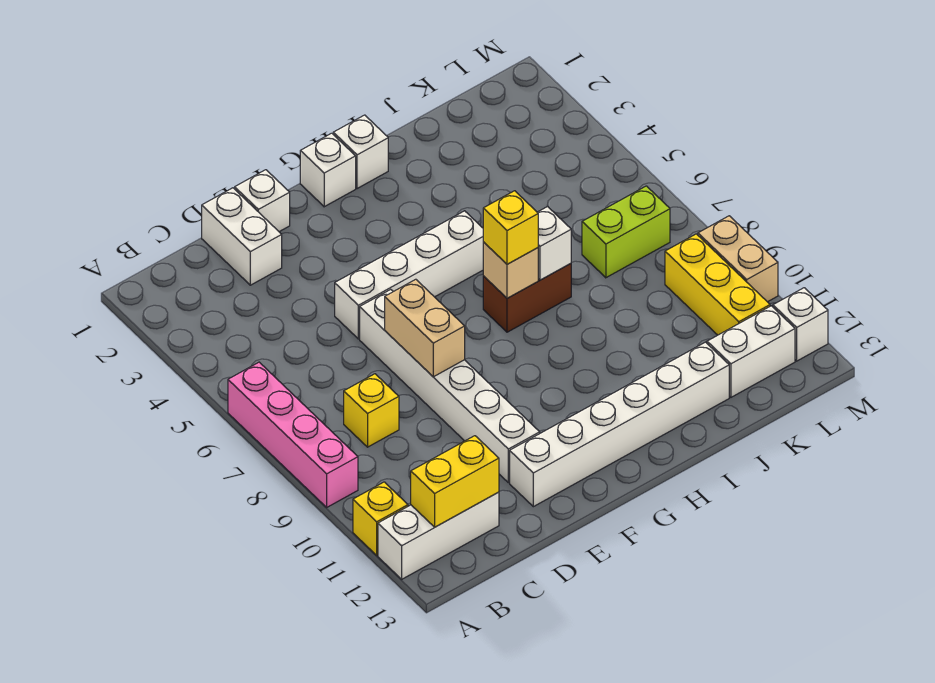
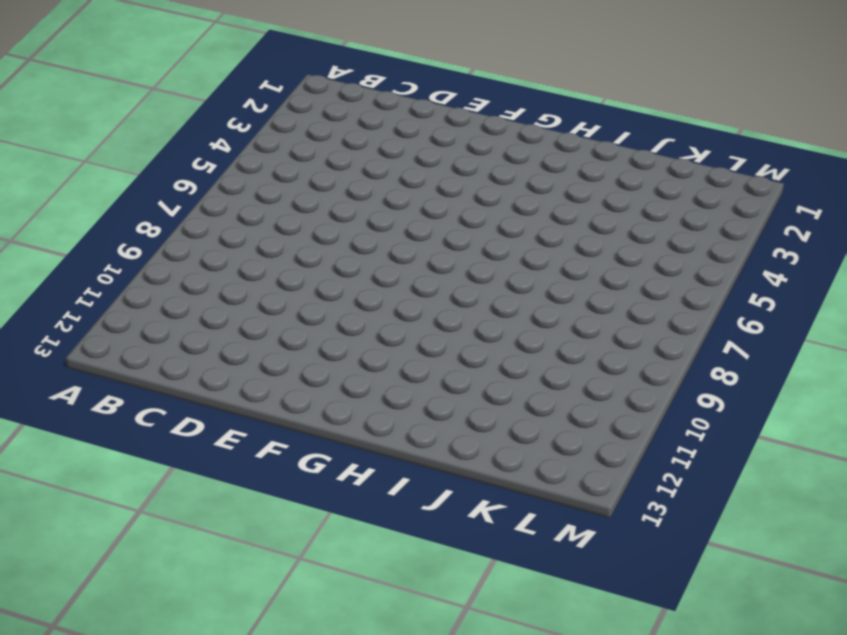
none -> pink brick A6:A9 level 1
none -> yellow brick A11 level 1
none -> white brick A12:C12 level 1

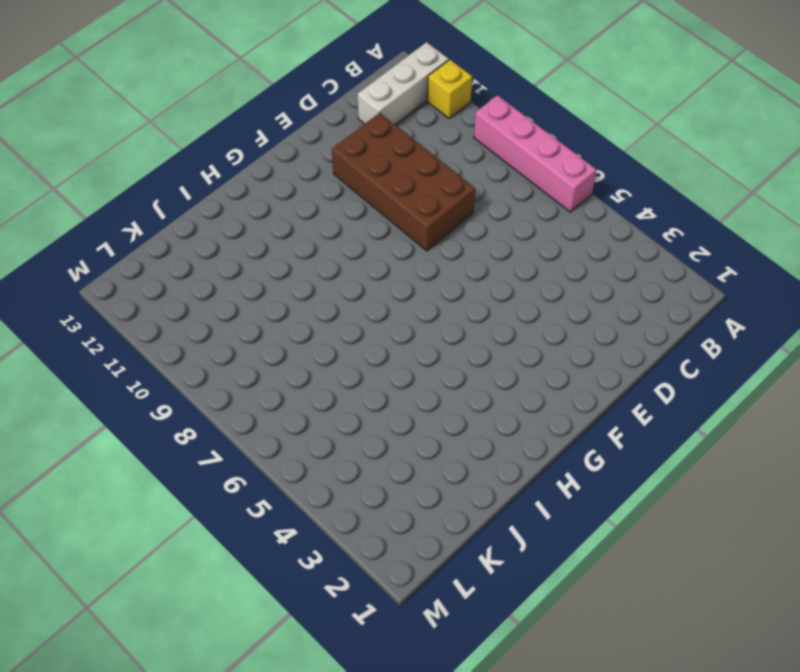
brown brick D8:E11 level 1 -> white brick E6:E11 level 1
none -> yellow brick C8 level 1
none -> white brick D1:D2 level 1
none -> white brick E1 level 1

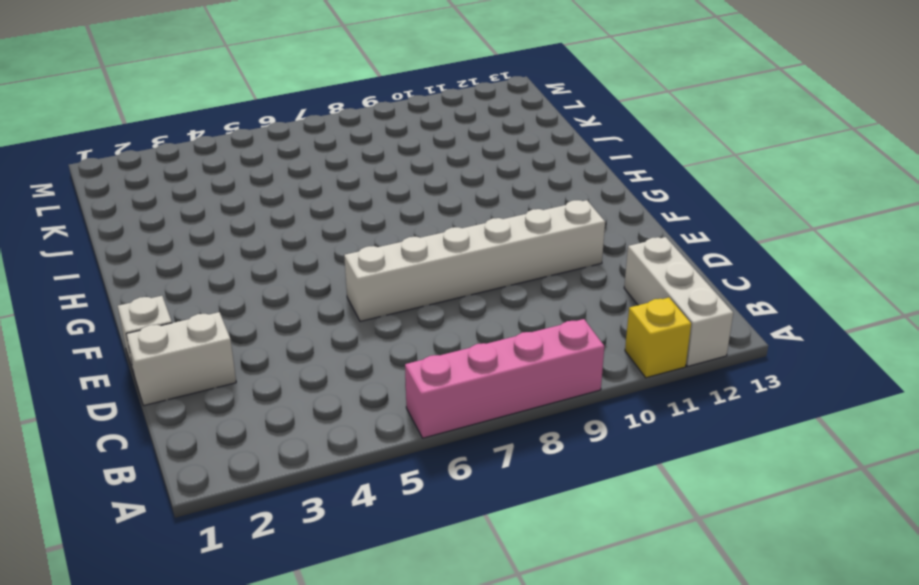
none -> yellow brick C8 level 1
none -> white brick E5:H5 level 1
none -> white brick E12:J12 level 1

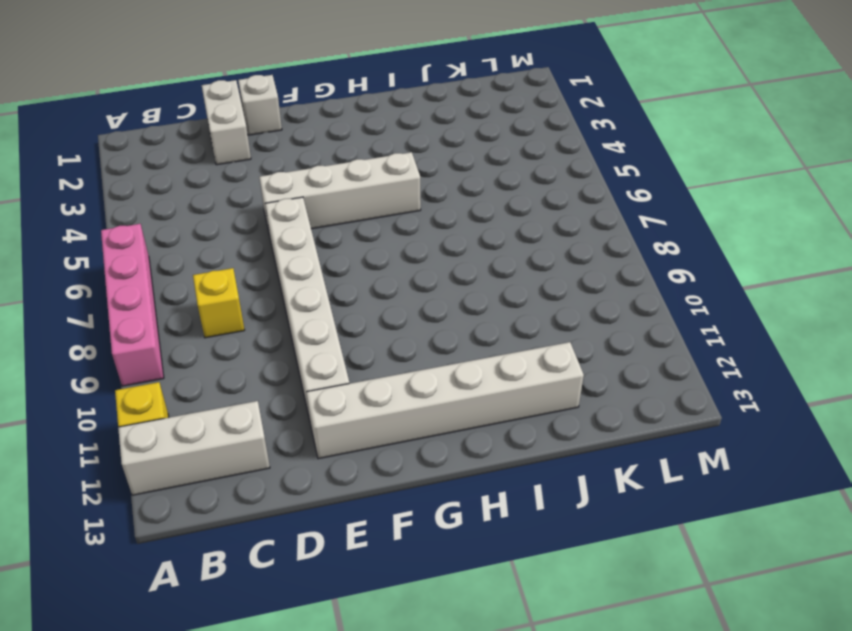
none -> white brick G1 level 1
none -> white brick H1 level 1
none -> brown brick H7:I7 level 1

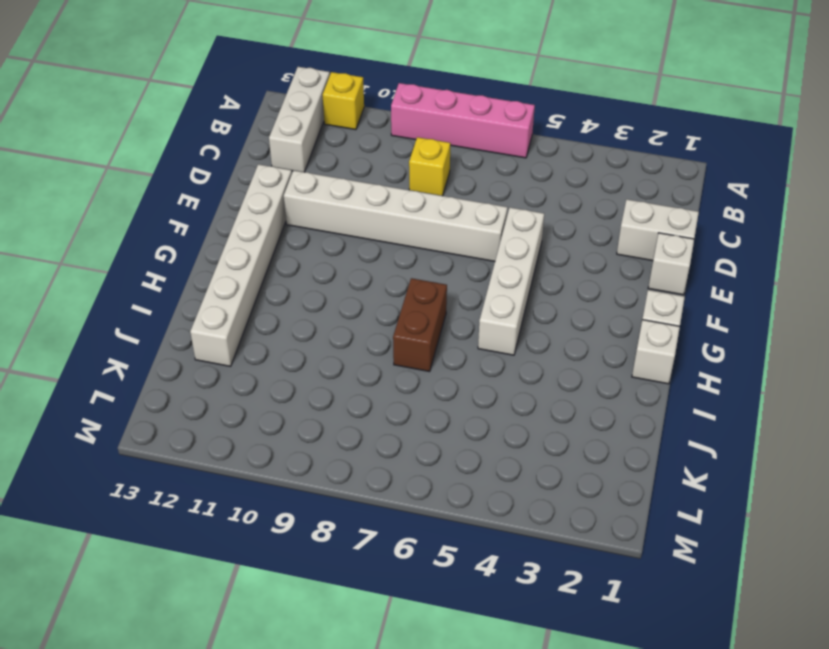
none -> lime brick K7:L7 level 1
none -> white brick K12:L12 level 1
none -> yellow brick L9:L11 level 1

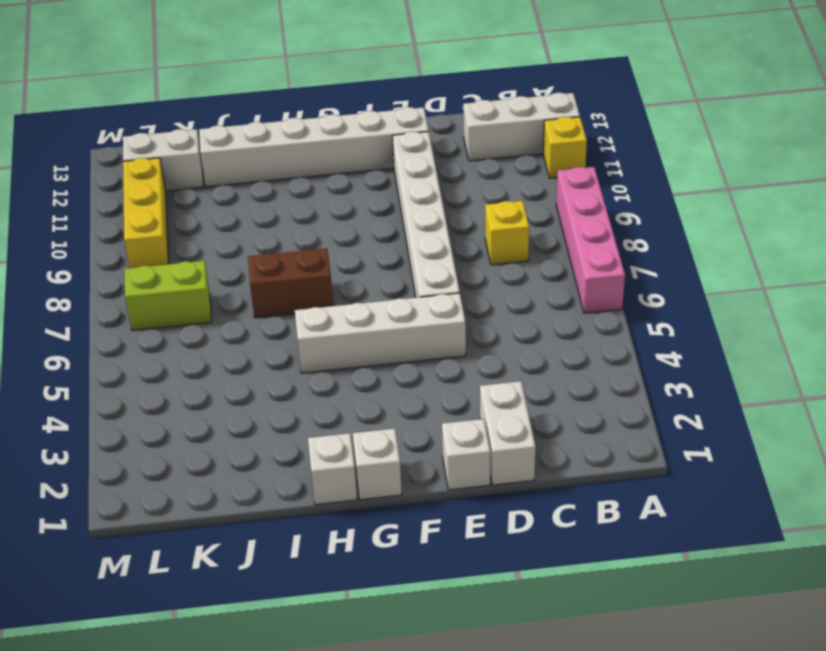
none -> tan brick M9:M10 level 1
none -> white brick M12 level 1
none -> yellow brick B12:C12 level 2

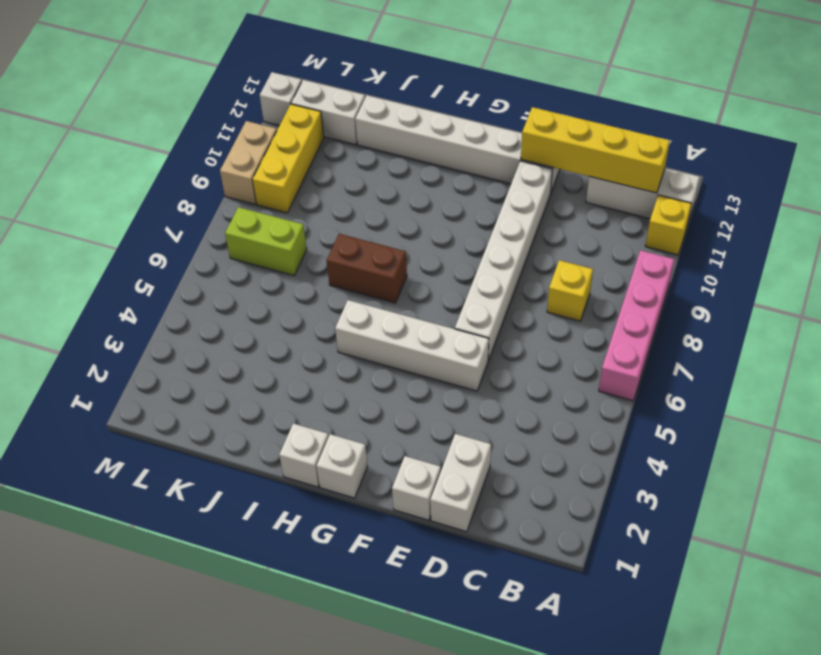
yellow brick B12:E12 level 2 -> yellow brick B12:C12 level 2
none -> tan brick E7:E8 level 2
none -> tan brick H7 level 2
none -> white brick I7 level 2

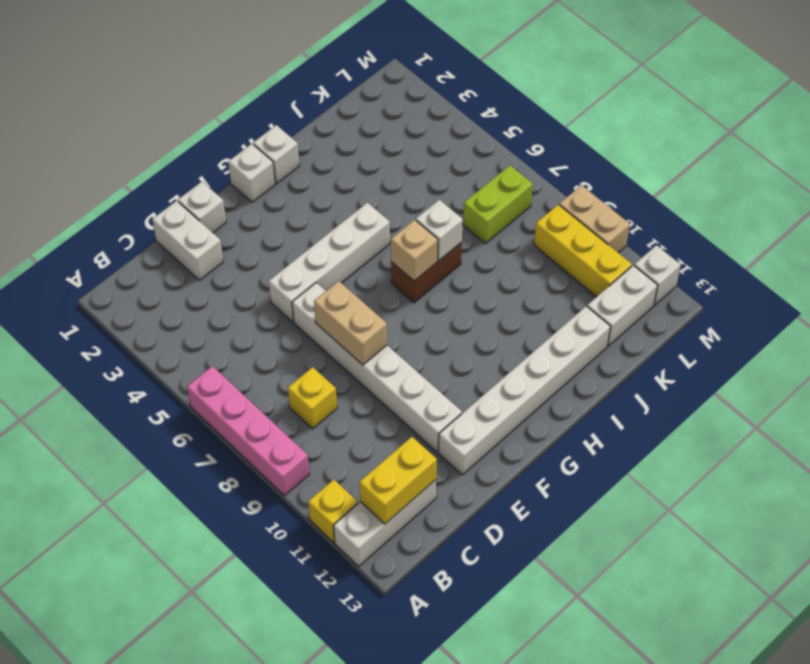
none -> yellow brick H7 level 3

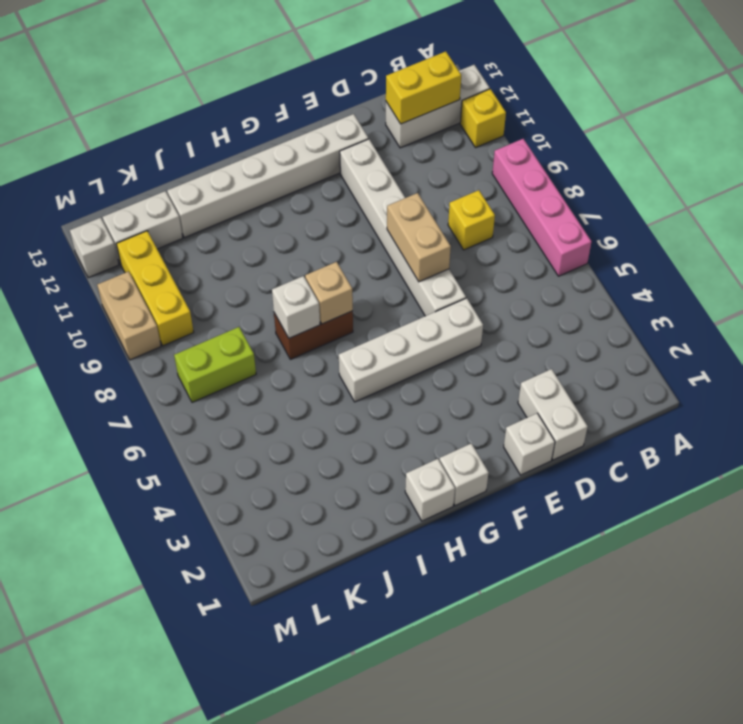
none -> yellow brick H7 level 3

